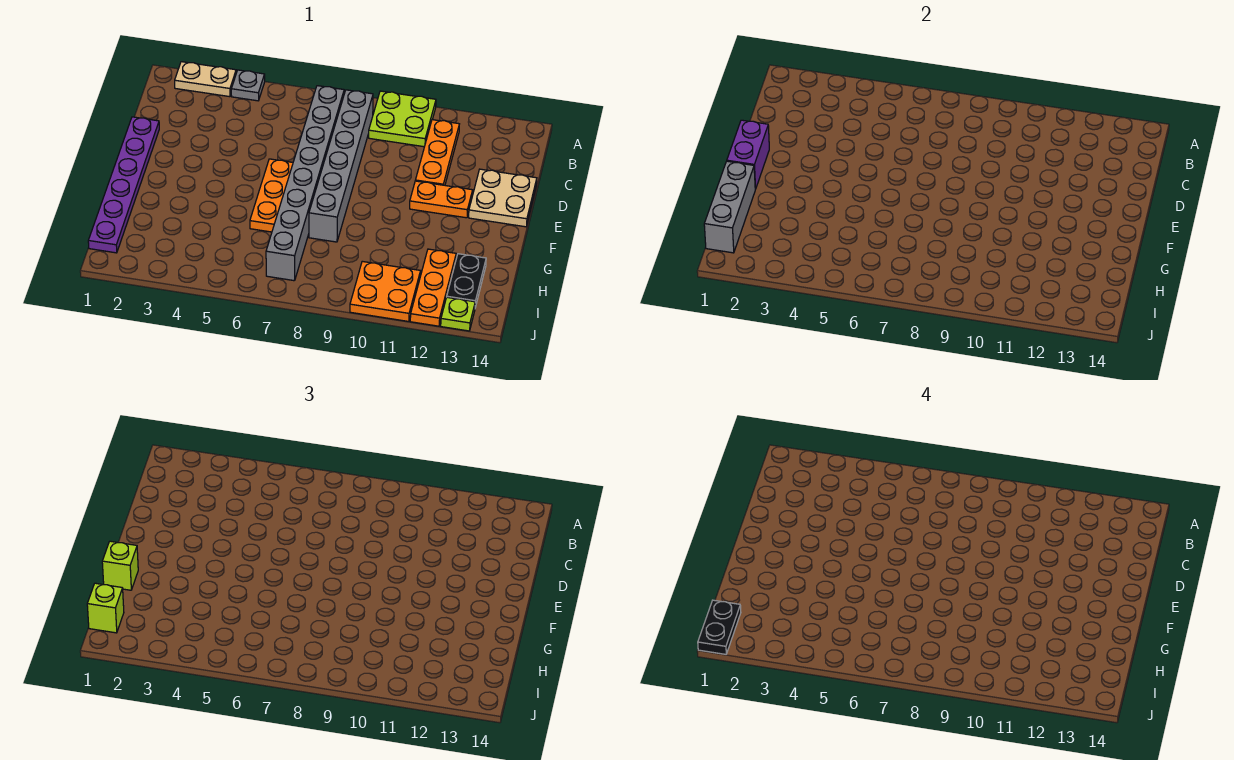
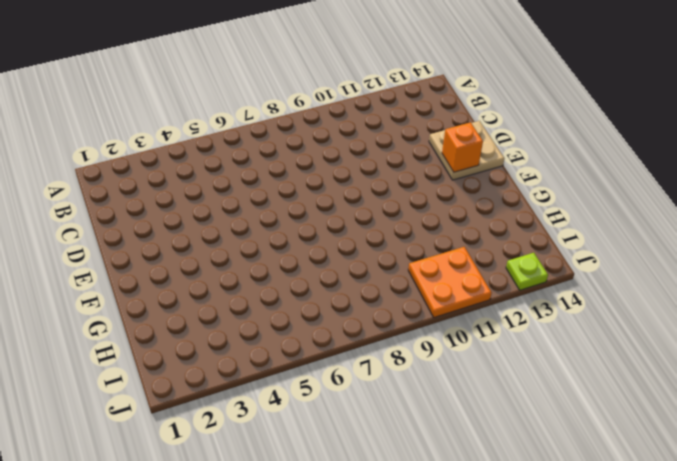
orange brick E13 level 2 -> none
none -> tan plate A2:A3 level 1
none -> grey plate A4 level 1
none -> lime plate A9:B10 level 1

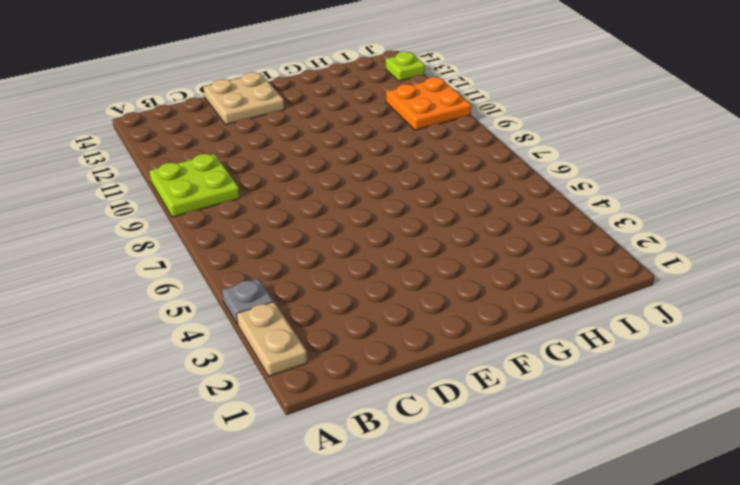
none -> grey brick B7:I7 level 1
none -> grey brick B8:G8 level 1
none -> orange plate B11:D11 level 1

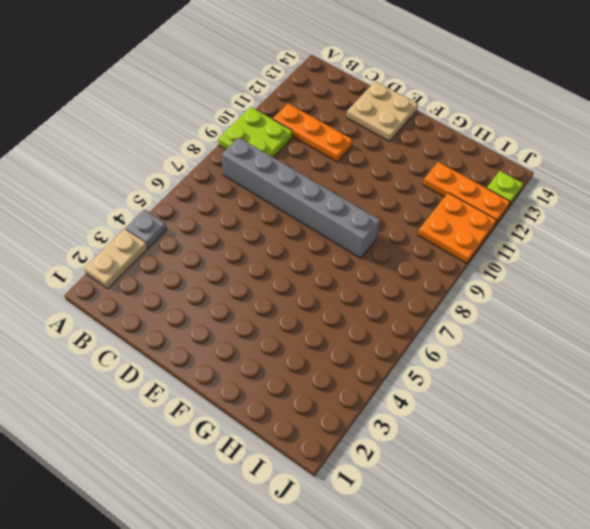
none -> grey brick B7:I7 level 1
none -> purple plate D1:I1 level 1
none -> orange plate E6:G6 level 1

